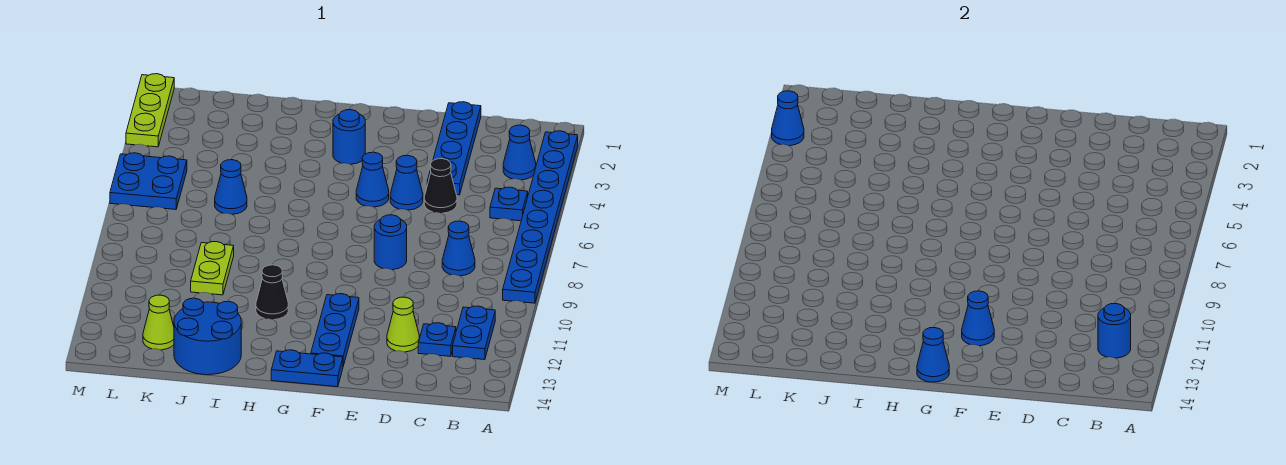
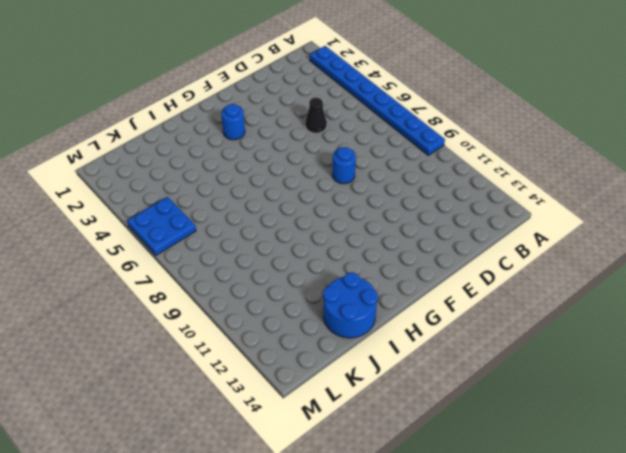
none -> blue cone B3 level 1
none -> blue plate B5 level 1
none -> blue plate B11:B12 level 1

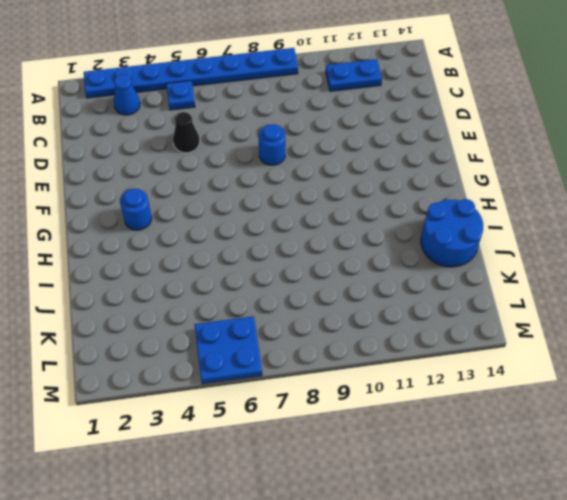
none -> blue cone C8 level 1
none -> blue plate C12 level 1
none -> blue plate D1:D4 level 1

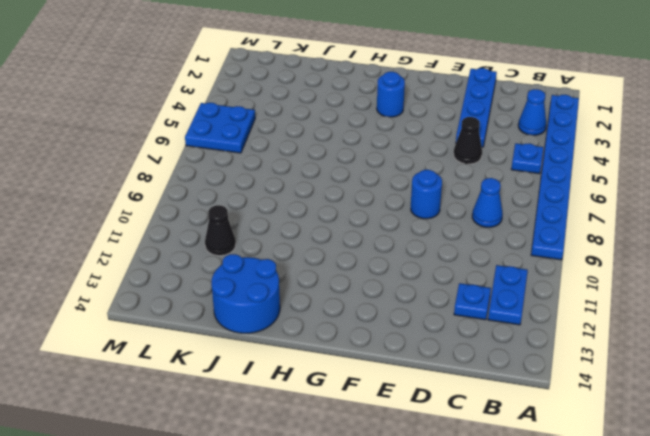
black cone K11 level 1 -> black cone H11 level 1
none -> lime cone D12 level 1
none -> blue cone E5 level 1
none -> blue cone F5 level 1

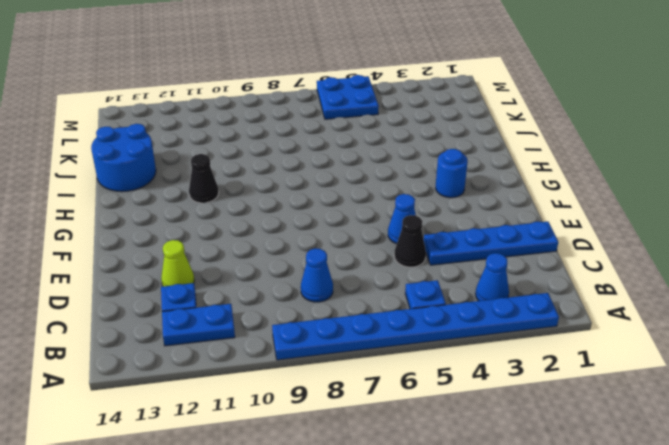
none -> blue round brick E8 level 1
none -> blue cone F5 level 1
none -> blue plate F11:F13 level 1

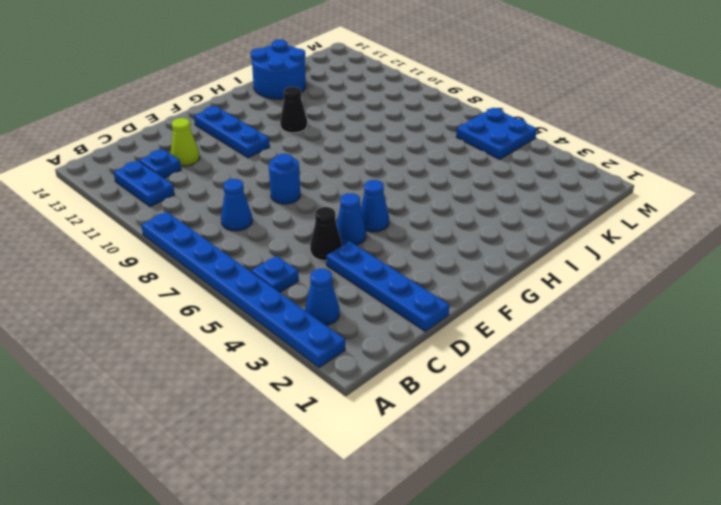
none -> blue plate F14:G14 level 1
none -> blue round brick G3 level 1
none -> blue cone J6 level 1

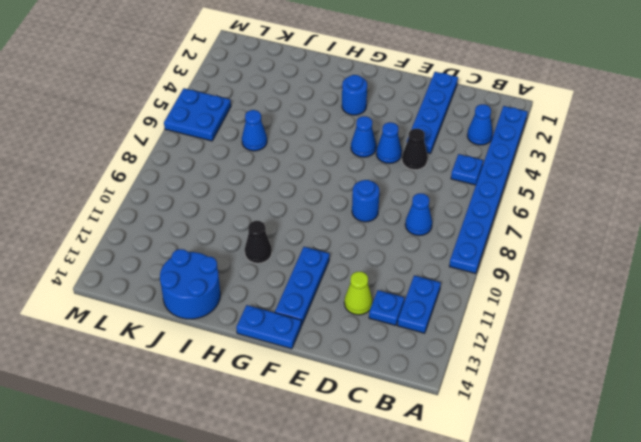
none -> lime plate J9:J10 level 1
none -> lime cone K13 level 1
none -> lime plate M1:M3 level 1

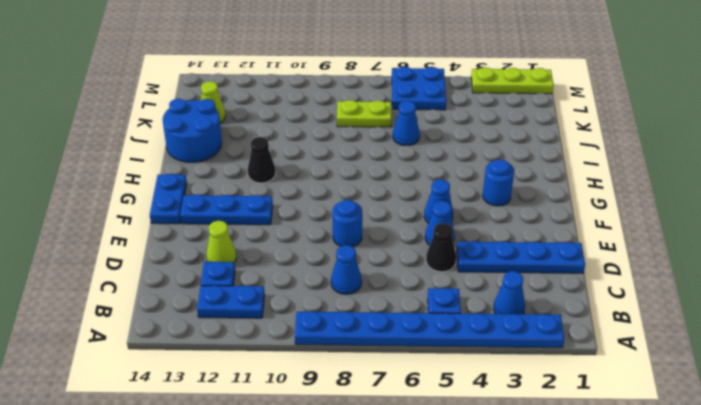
lime plate K7:K8 level 1 -> lime plate J9:J10 level 1
none -> blue round brick B12 level 2
none -> blue cone F12 level 2
none -> blue cone G14 level 2

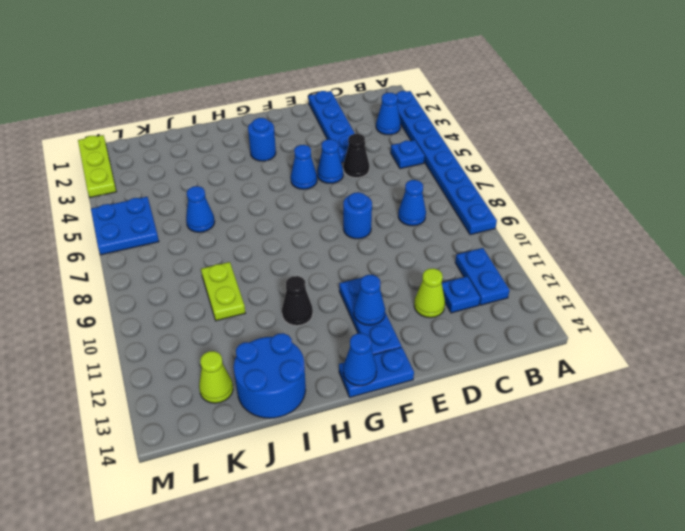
none -> blue round brick B12 level 2
none -> blue cone M3 level 2

